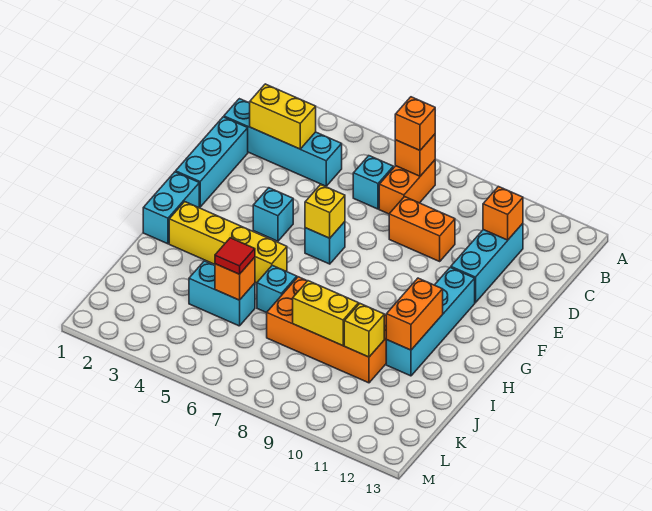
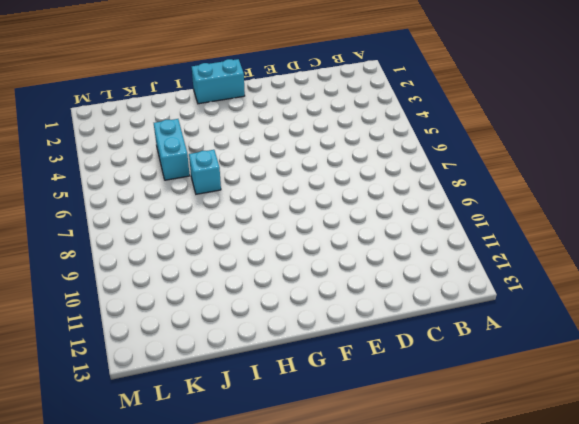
none -> orange brick B7:C7 level 1
none -> cyan brick C1:C4 level 1
none -> cyan brick C6 level 1

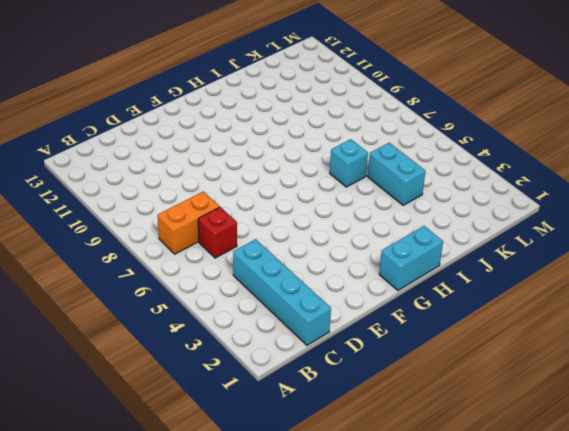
red brick C6 level 1 -> cyan brick C6 level 1
none -> cyan brick C11:E11 level 1
none -> cyan brick D1:F1 level 1
none -> orange brick D8:D9 level 1

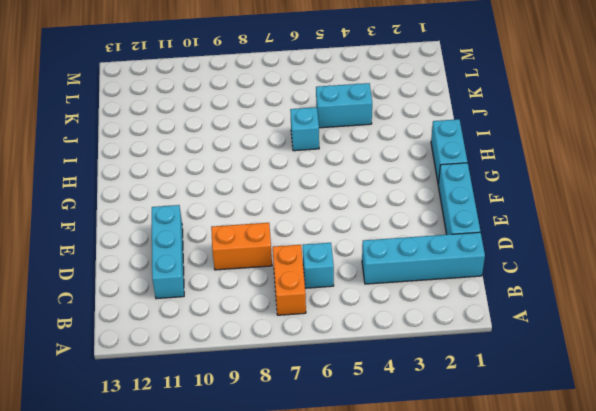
none -> cyan brick F4 level 1
none -> cyan brick F6 level 1
none -> cyan brick F11:I11 level 1

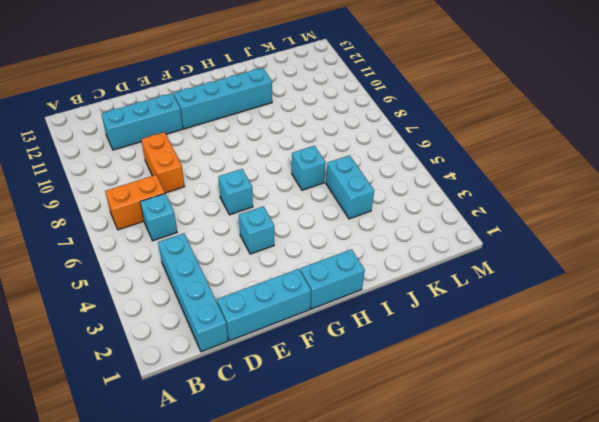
none -> yellow brick H2:H5 level 1
none -> orange brick I7:J10 level 1
none -> orange brick B7 level 2

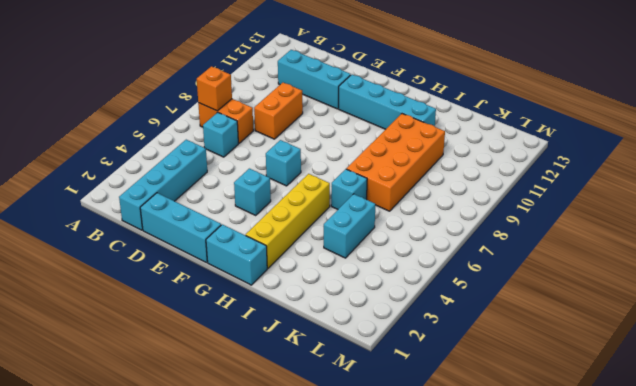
none -> yellow brick C2:C3 level 2
none -> orange brick C11 level 2
none -> yellow brick F6 level 2

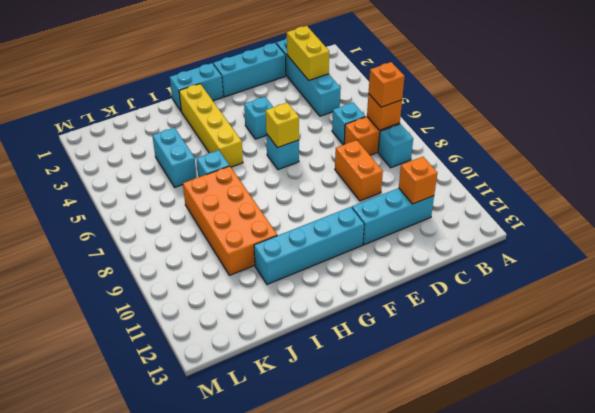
cyan brick B8 level 1 -> none
none -> orange brick H11:I11 level 2
none -> orange brick J5 level 2
none -> yellow brick J8:J9 level 2

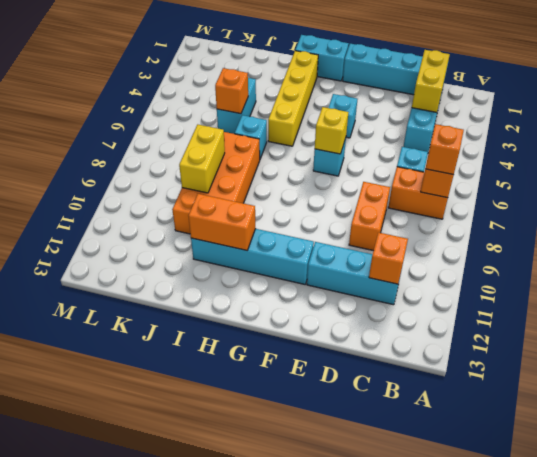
none -> yellow brick J10 level 2
none -> red tile J5 level 3

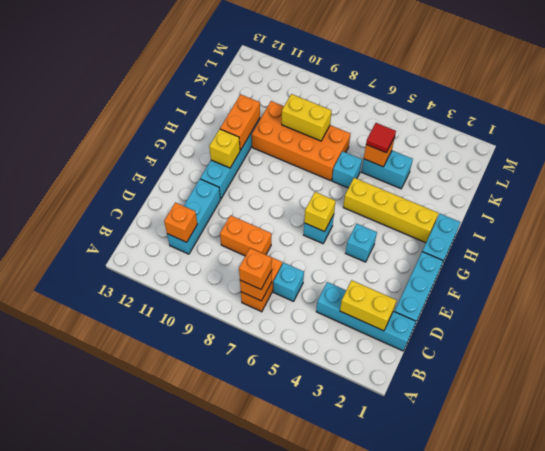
yellow brick G11 level 2 -> yellow brick J10 level 2

